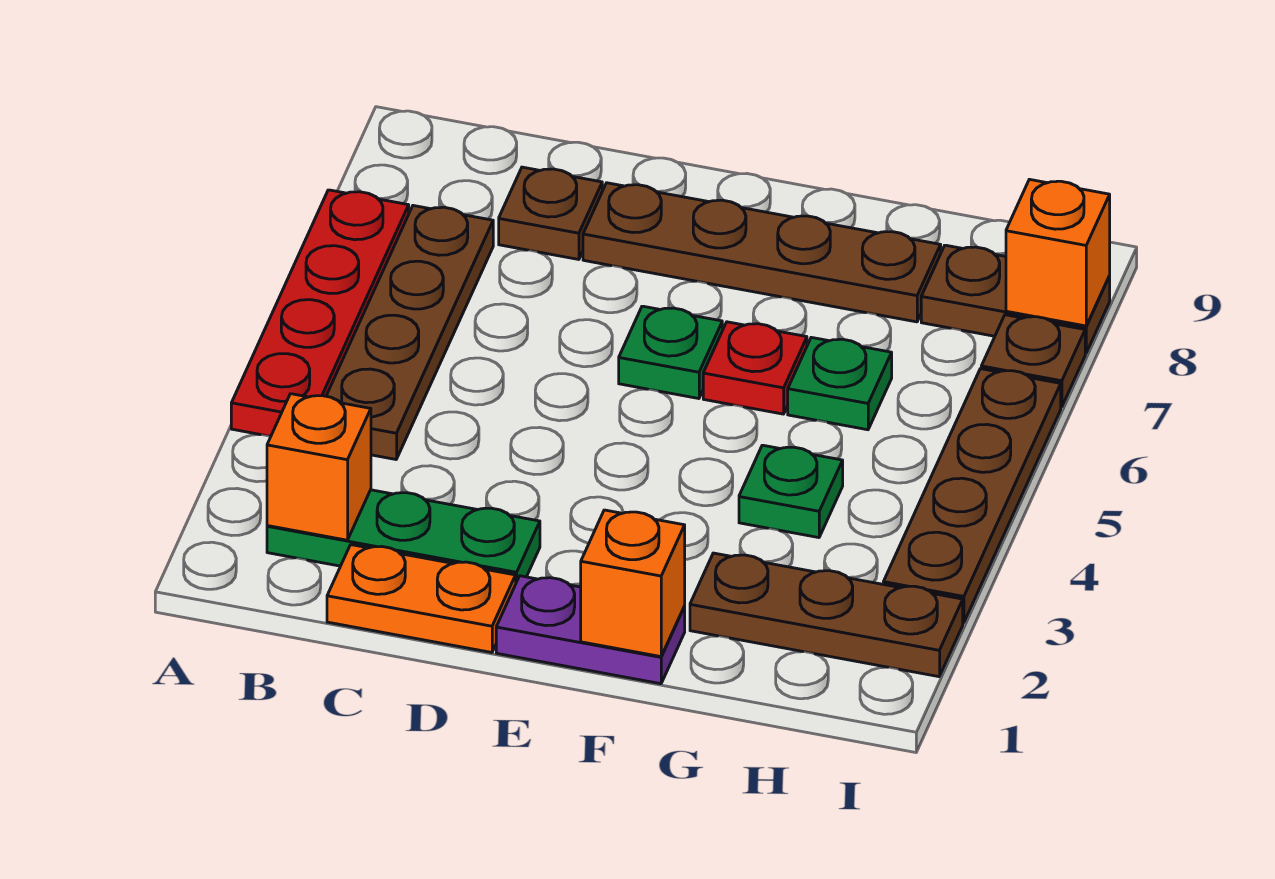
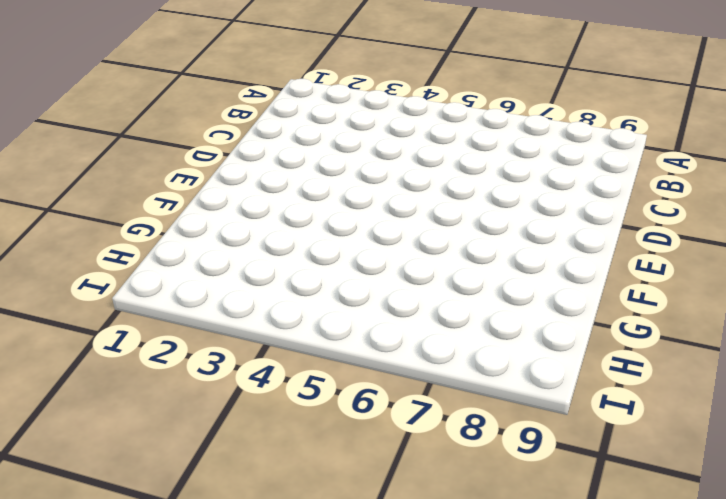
none -> red plate A4:A7 level 1
none -> green plate B2:D2 level 1
none -> brown plate B4:B7 level 1

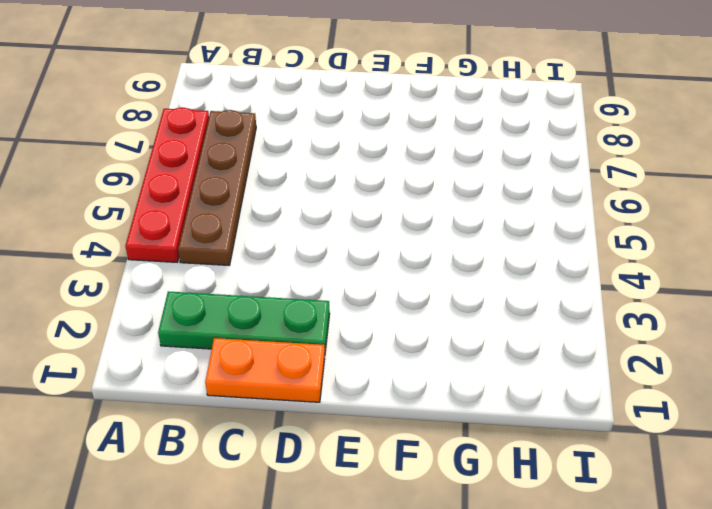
none -> brown plate C8 level 1
none -> brown plate D8:G8 level 1
none -> purple plate E1:F1 level 1

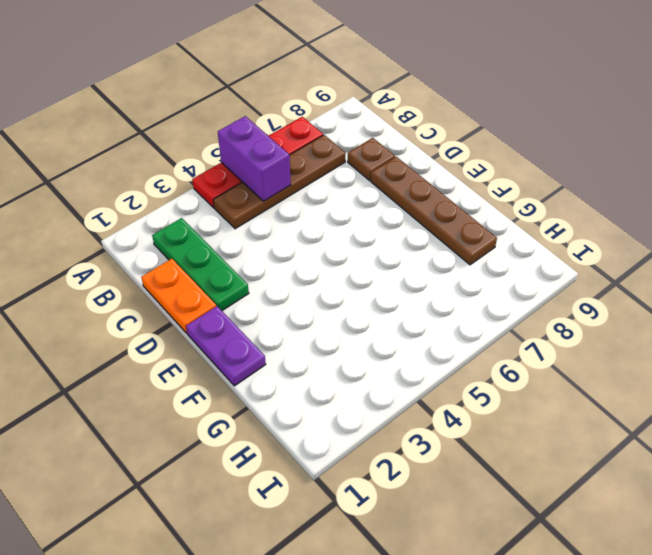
purple brick A5:B5 level 2 -> none
none -> green plate E6 level 1
none -> red plate F6 level 1
none -> brown plate G2:I2 level 1

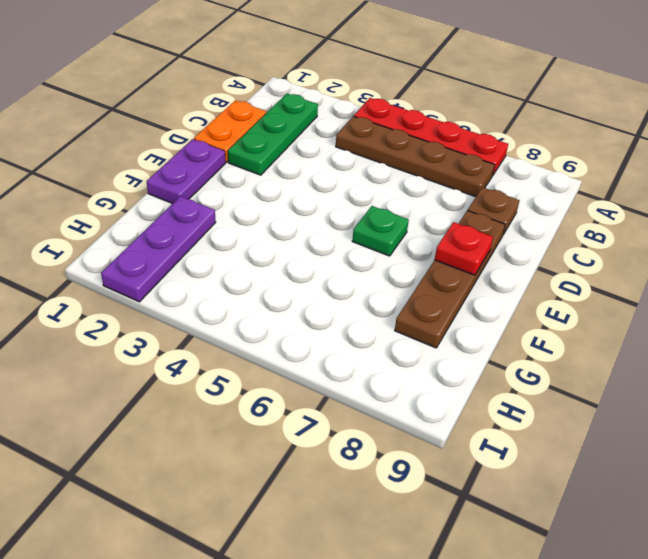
red plate E8 level 2 -> red plate F6 level 1
purple plate G2:I2 level 1 -> brown plate G2:I2 level 1
none -> green plate G4 level 1
none -> green plate G6 level 1
none -> brown plate H8:I8 level 1

